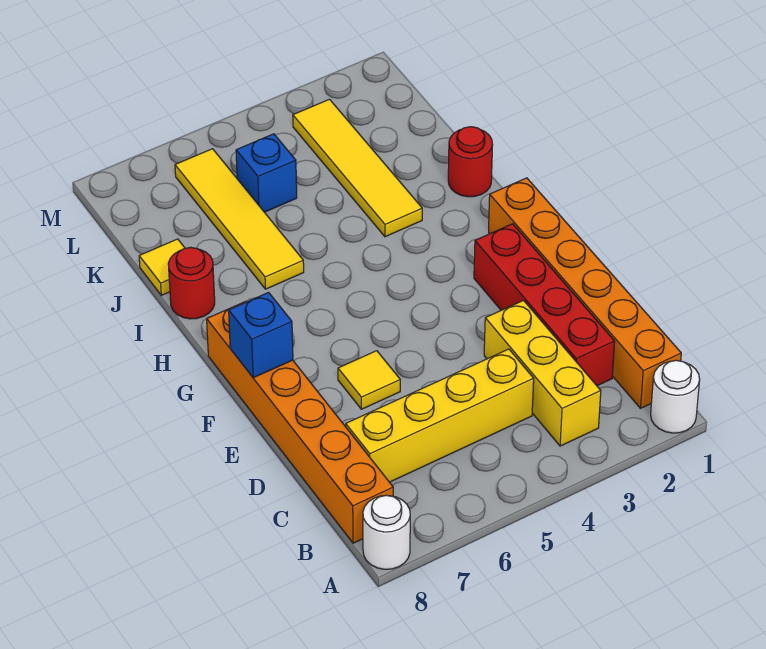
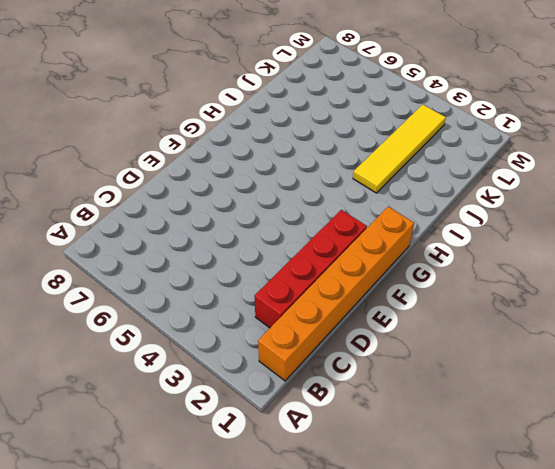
none -> white round brick A1 level 1
none -> white round brick A8 level 1
none -> yellow brick B3:D3 level 1

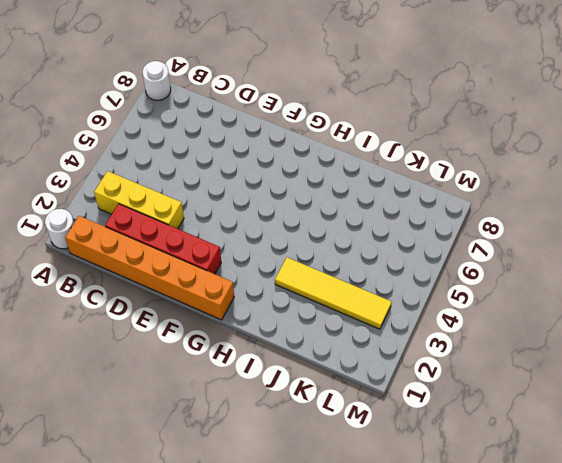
none -> orange brick B8:G8 level 1
none -> yellow brick C4:C7 level 1
none -> yellow tile E6 level 1

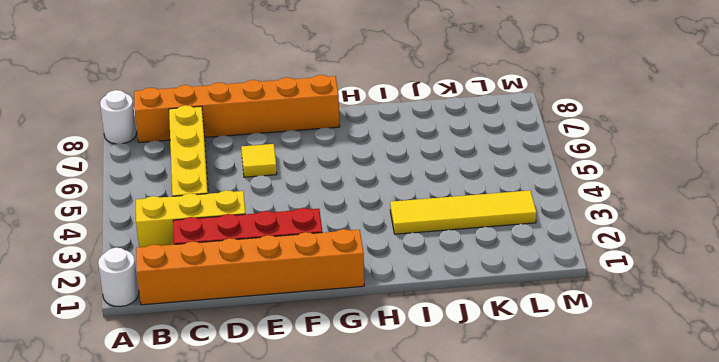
none -> red round brick I1 level 1
none -> yellow tile I6:L6 level 1
none -> red round brick I8 level 1

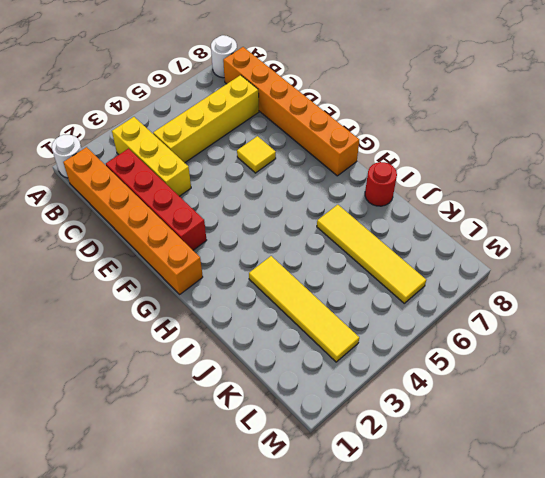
none -> red round brick I1 level 1
none -> yellow tile J8 level 1
none -> blue brick K5 level 1

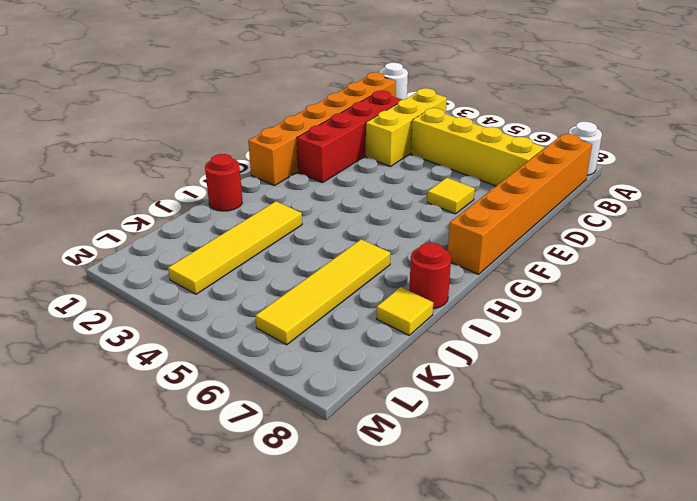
none -> blue brick K5 level 1
none -> blue brick F8 level 2

